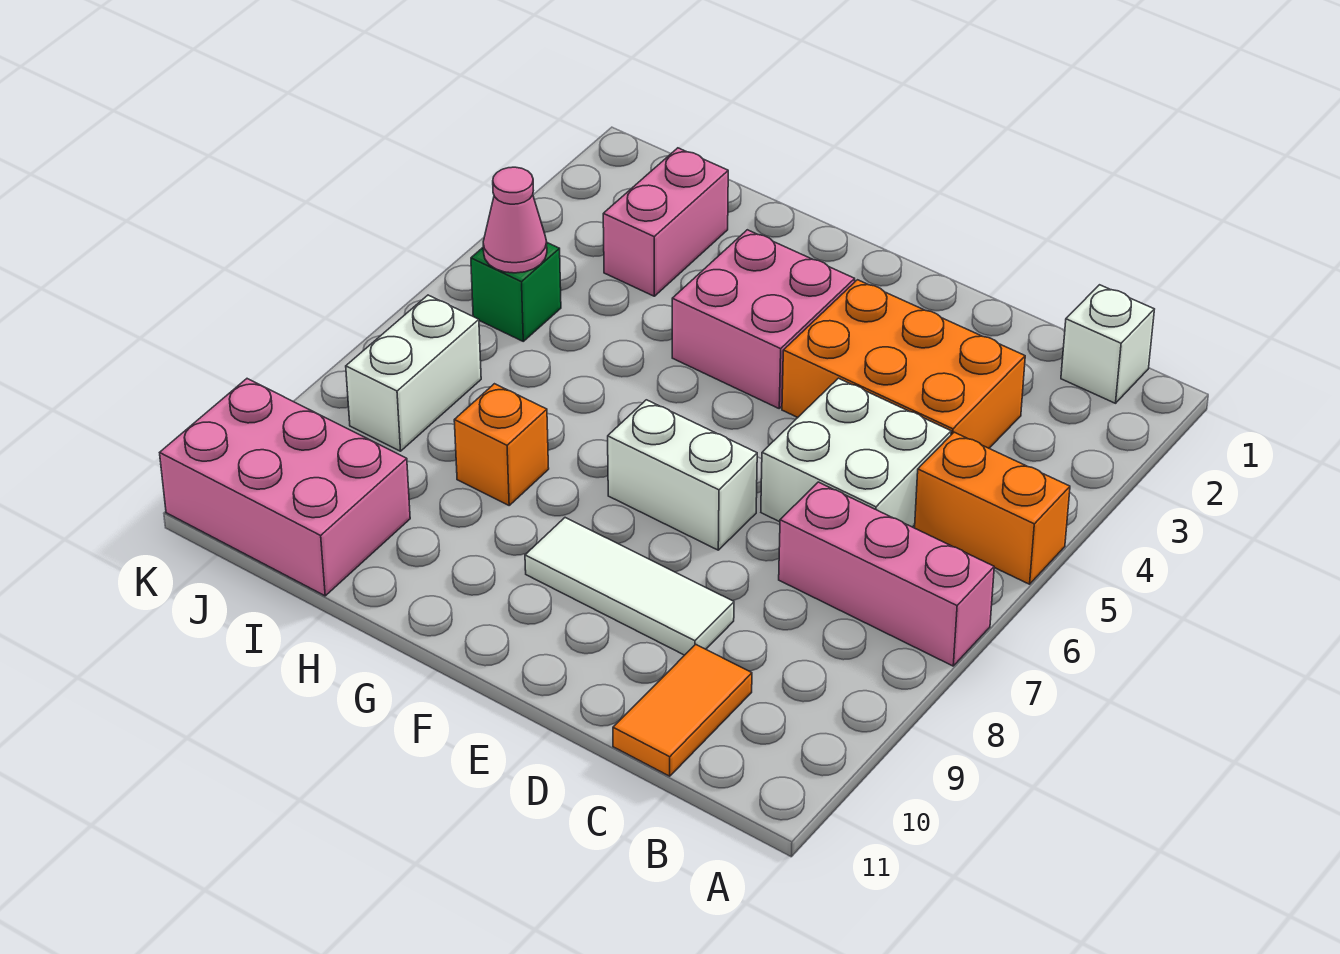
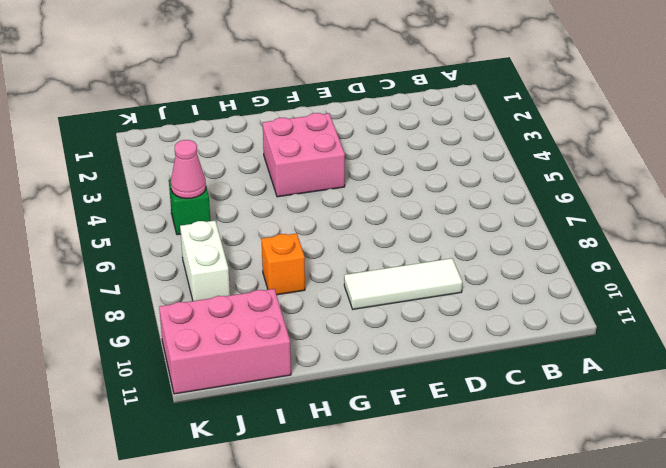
none -> orange brick A5:B5 level 1
none -> pink brick A7:C7 level 1
none -> white brick B1 level 1

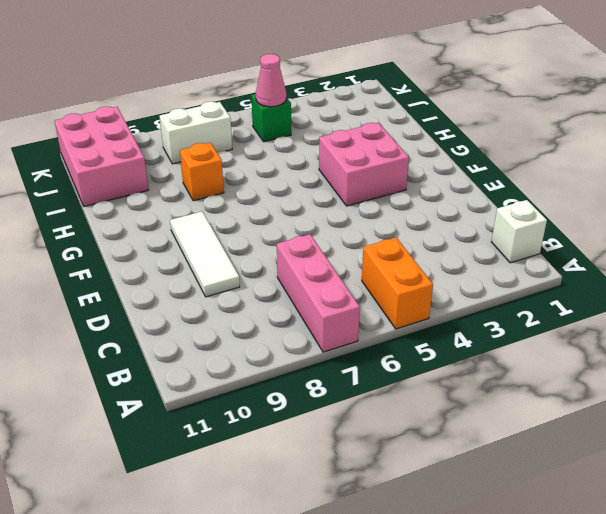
none -> orange brick C3:E4 level 1
none -> white brick C5:D6 level 1
none -> orange tile C10:C11 level 1

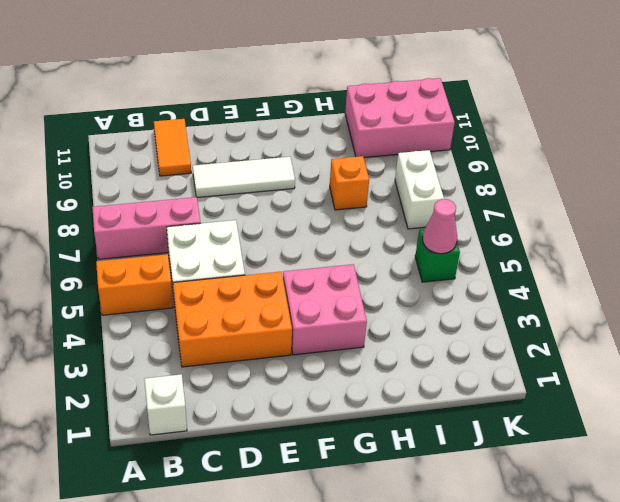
none -> white brick E7:F7 level 1
none -> pink brick I2:I3 level 1

